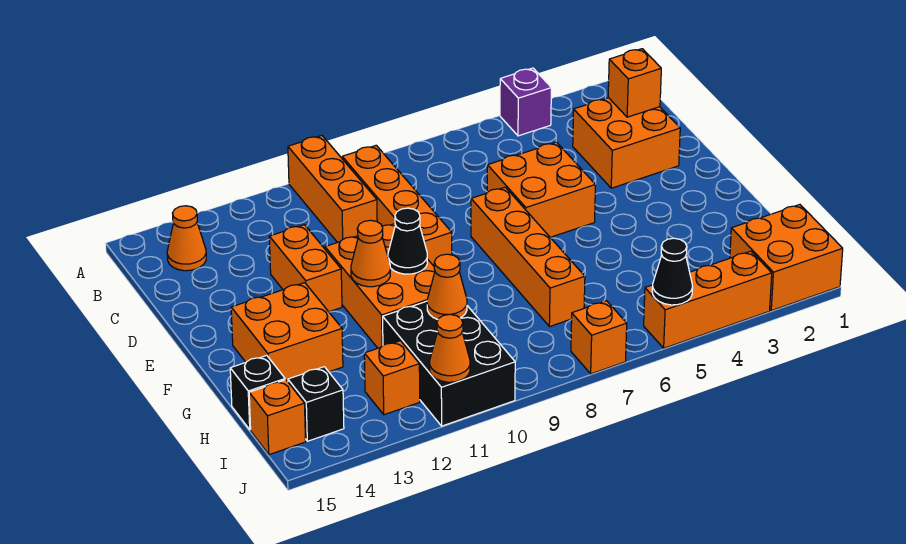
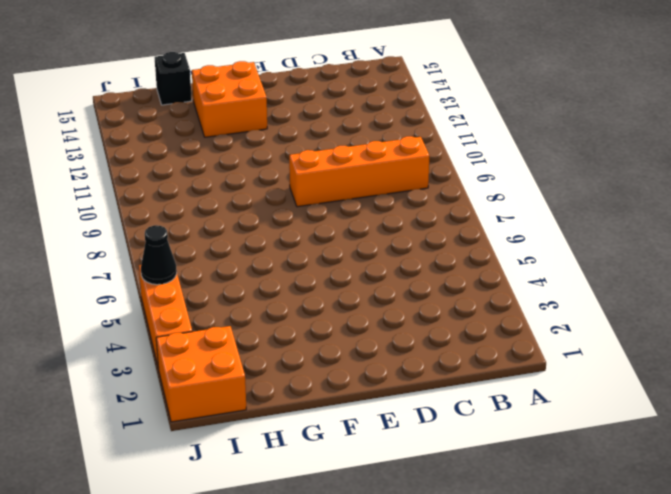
none -> purple brick A4 level 1
none -> orange brick A10:C10 level 1
none -> orange cone B14 level 1

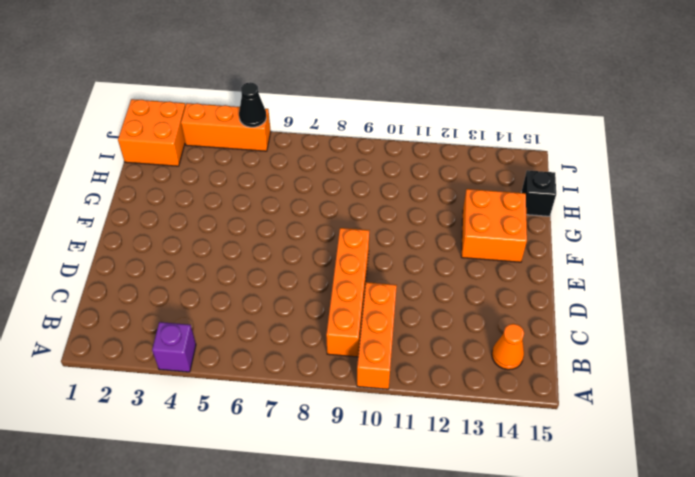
none -> orange brick C2:D3 level 1
none -> orange brick D5:E6 level 1
none -> orange brick D12:E12 level 1

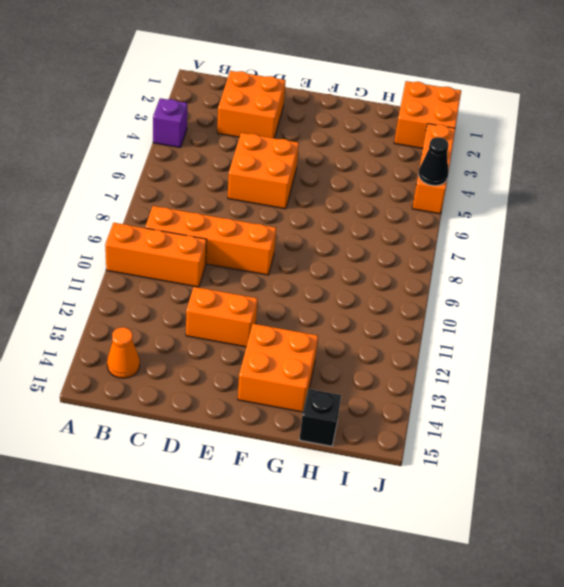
none -> orange brick E7:H7 level 1
none -> orange brick E10:G11 level 1
none -> black brick H10:J11 level 1

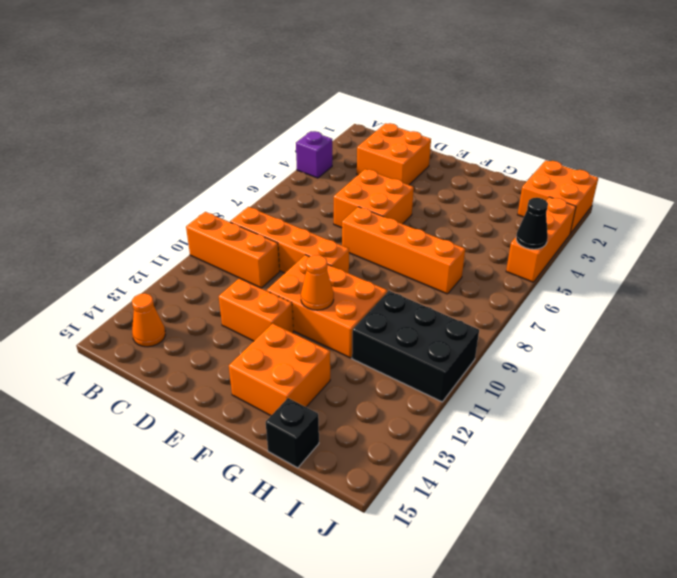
none -> orange brick I12 level 1
none -> black brick I14 level 1
none -> orange brick I15 level 1

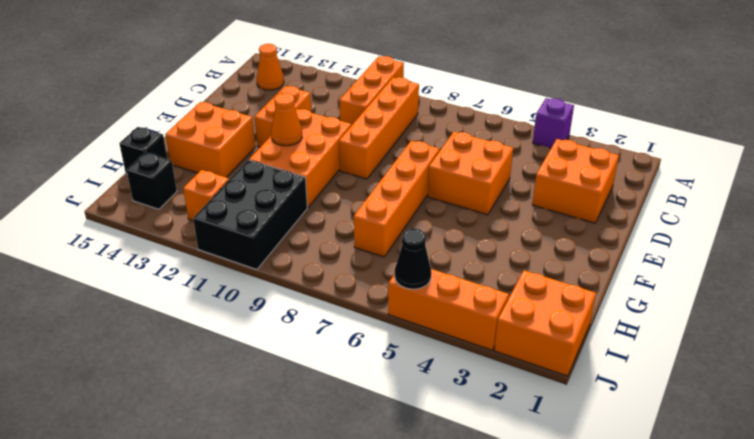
none -> orange brick I15 level 1
none -> orange brick J7 level 1
none -> orange brick C2 level 2

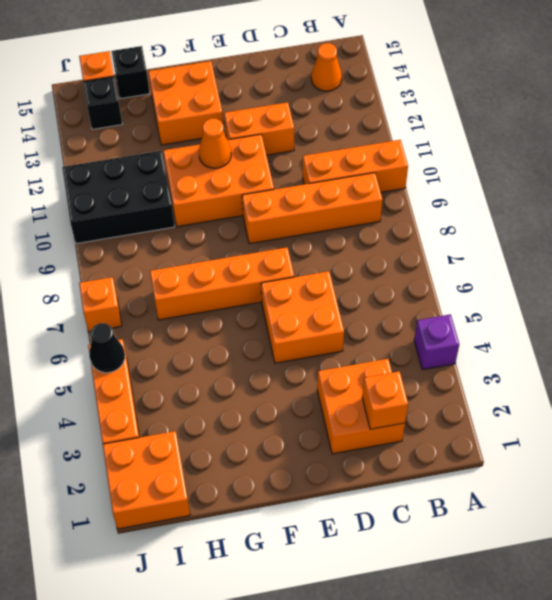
none -> orange brick I12 level 1
none -> black cone F10 level 2
none -> orange cone H10 level 2

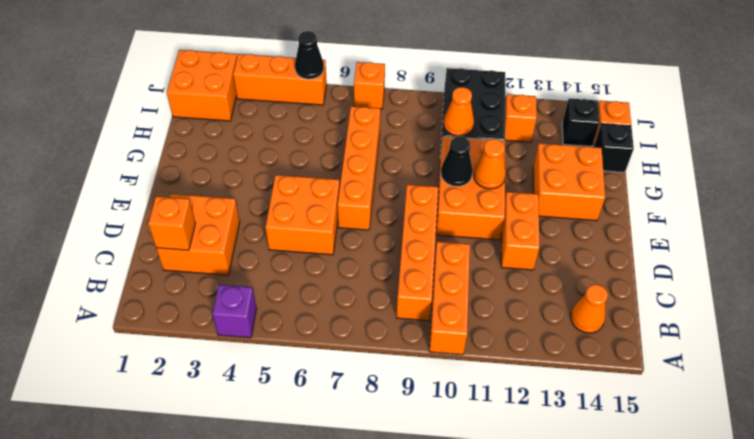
none -> orange cone J11 level 2

